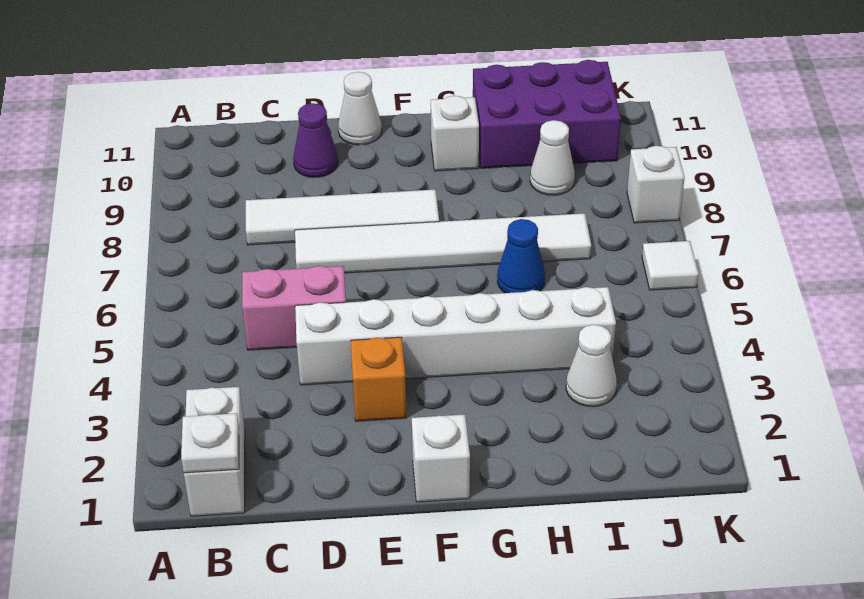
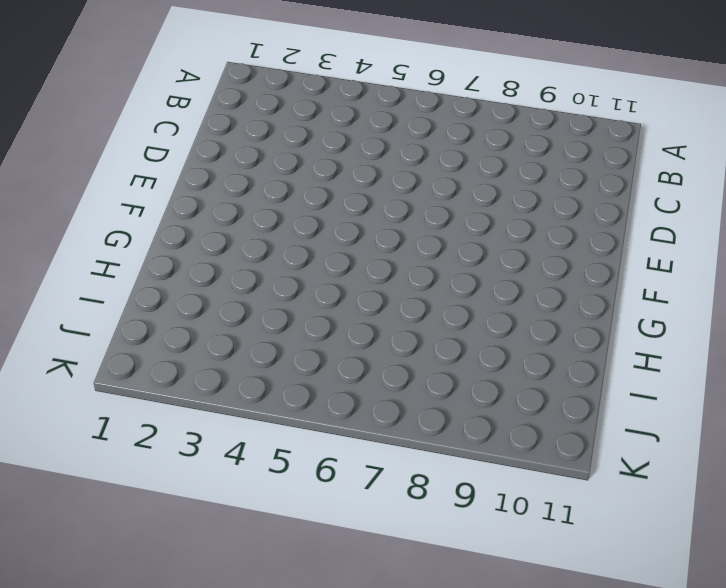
none -> white brick B1:B2 level 1
none -> pink brick C5:D5 level 1
none -> white tile C8:F8 level 1

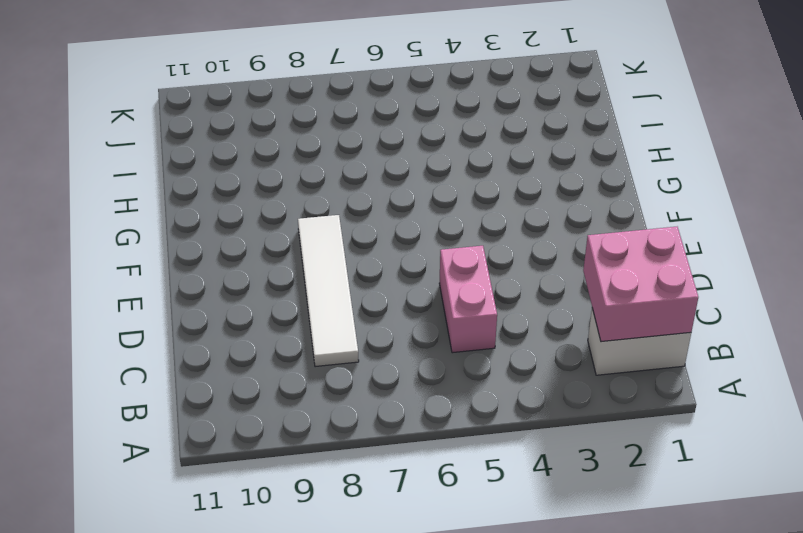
pink brick B1:C2 level 2 -> white plate B1 level 2
none -> white brick D4:I4 level 1
none -> white tile D7:I7 level 1
none -> purple cone D10 level 1

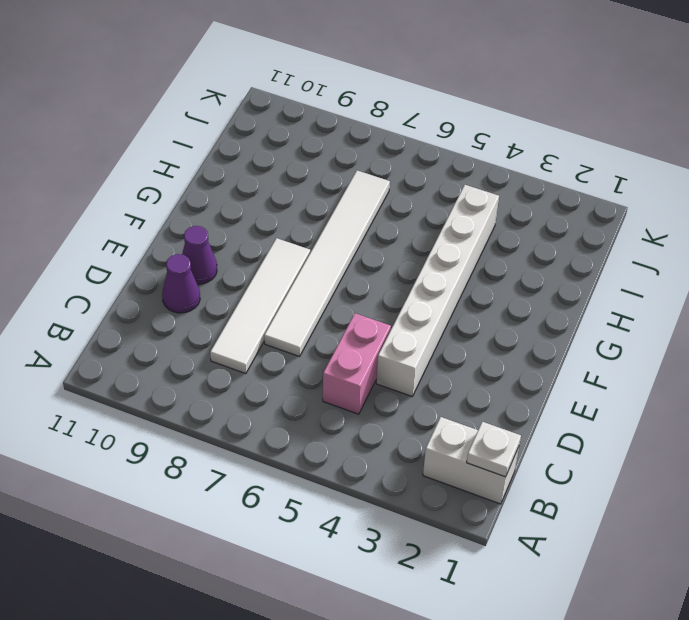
purple cone E10 level 1 -> none
none -> orange brick E3 level 1
none -> white cone E11 level 1
none -> white brick F1 level 1

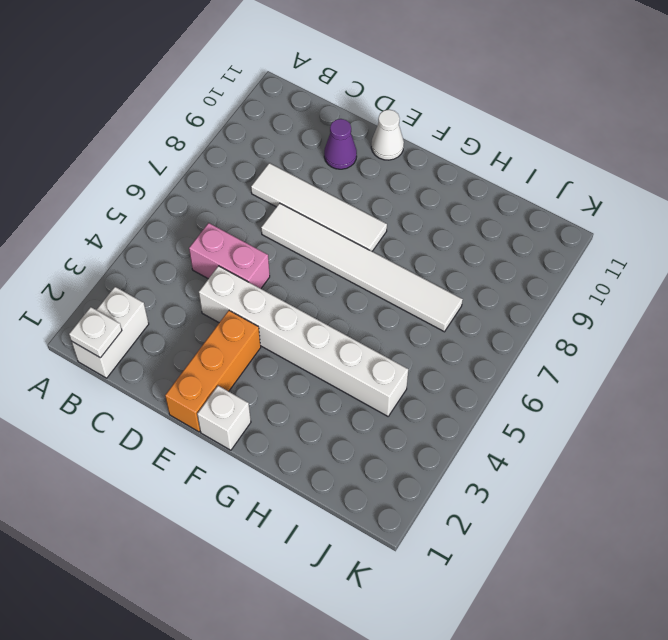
orange brick E1:E3 level 1 -> orange brick E3 level 1
none -> white brick G10 level 1
none -> blue cone H6 level 1
none -> purple brick H10:J11 level 1

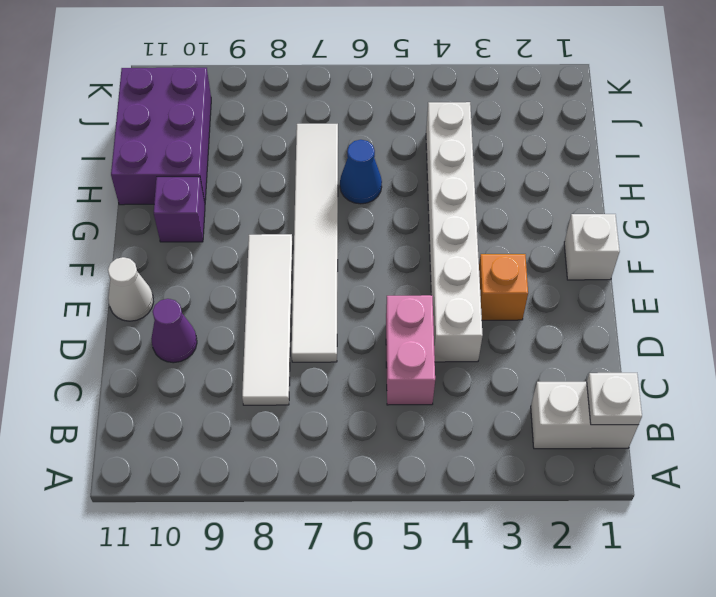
purple brick G10 level 1 -> white brick G10 level 1
none -> white cone I3 level 1
none -> white cone I9 level 1
none -> white tile K6 level 1

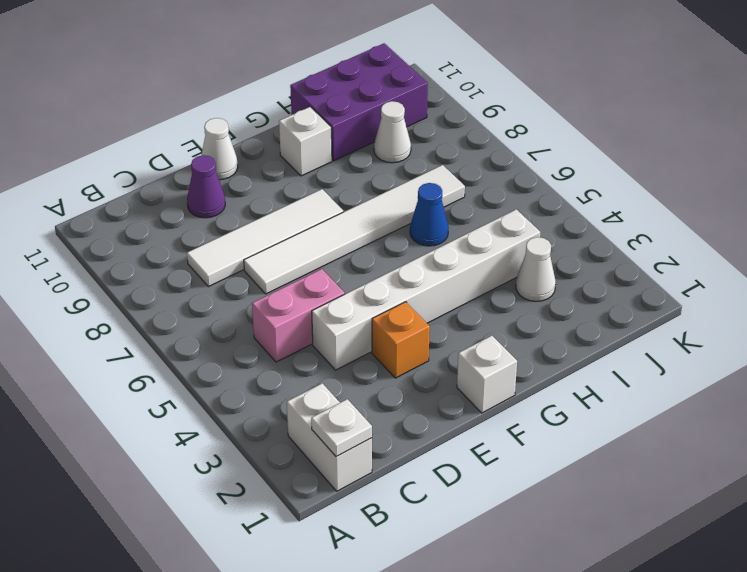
none -> white tile K6 level 1
none -> white brick K8 level 1

